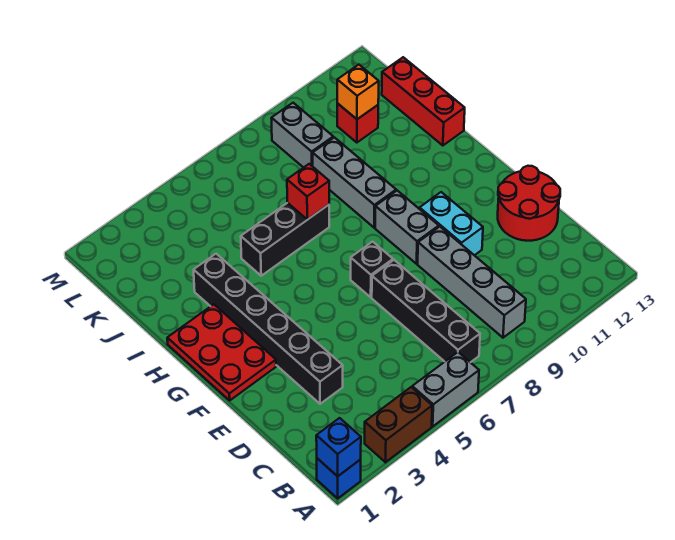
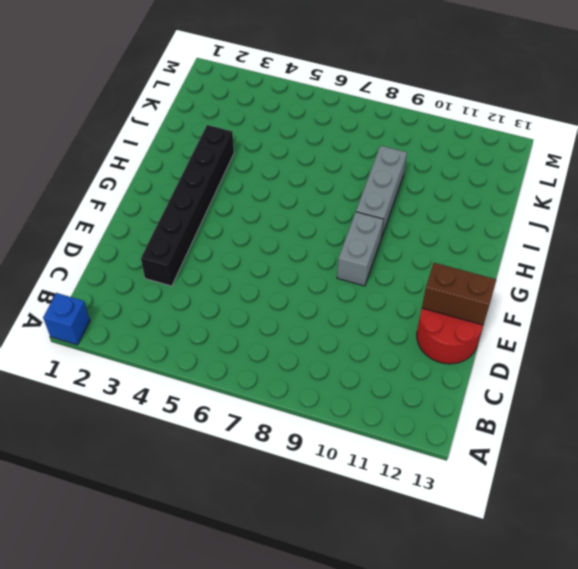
brown brick E12:E13 level 2 -> brown brick A3:A4 level 1
none -> grey brick A5:A6 level 1
none -> black brick B7:E7 level 1
none -> grey brick B9:E9 level 1

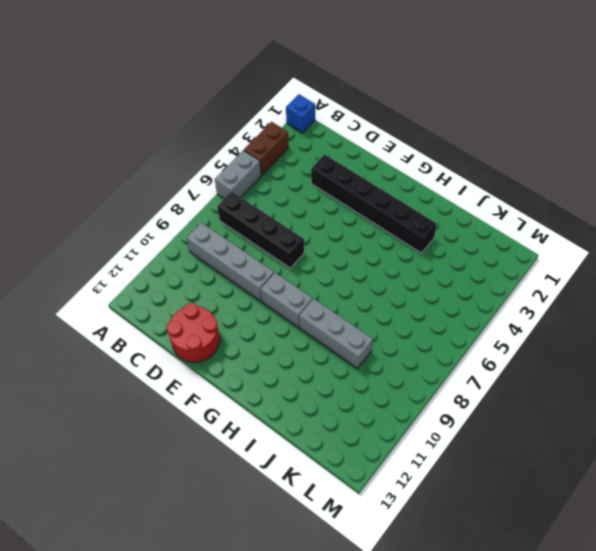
none -> cyan brick E10:F10 level 1
none -> red plate F1:H2 level 1
none -> black brick F7 level 1

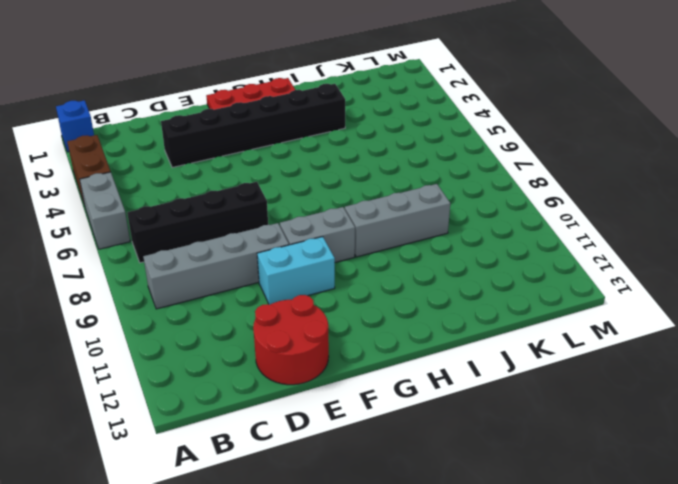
none -> black brick F7 level 1
none -> black brick I5:I7 level 1
none -> red brick I13:K13 level 1

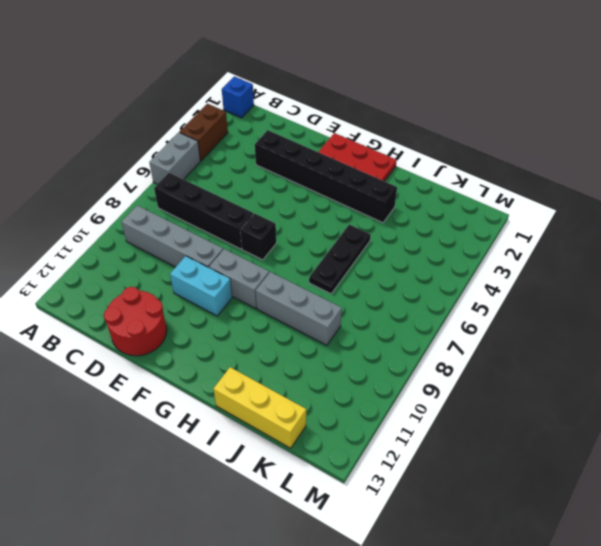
black plate I5:I7 level 1 -> black brick I5:I7 level 1
yellow brick I13:K13 level 1 -> red brick I13:K13 level 1
none -> grey brick K9:L9 level 1
none -> red brick K11 level 1
none -> blue brick A1 level 2

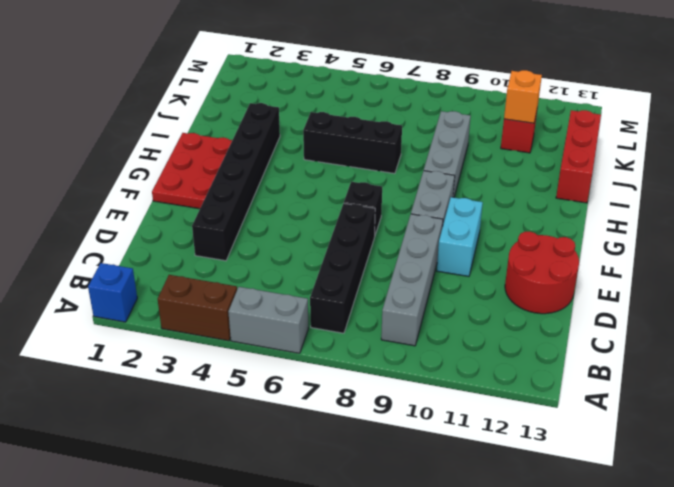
none -> grey brick K9:L9 level 1
none -> blue brick A1 level 2
none -> red brick I7 level 2

